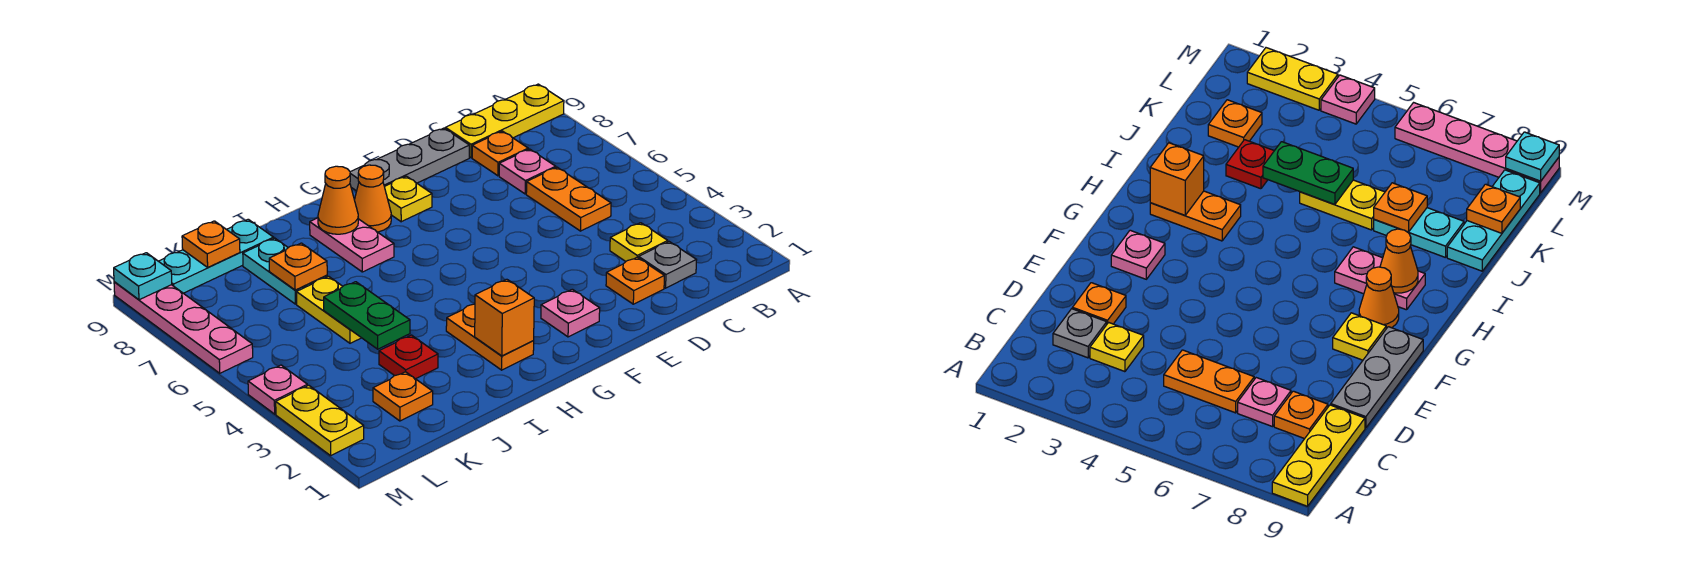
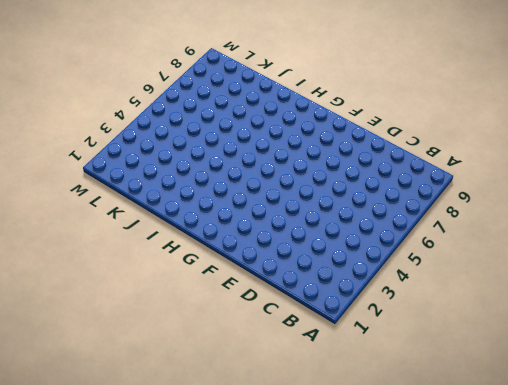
none -> yellow plate A9:C9 level 1
none -> grey plate C2 level 1
none -> yellow plate C3 level 1

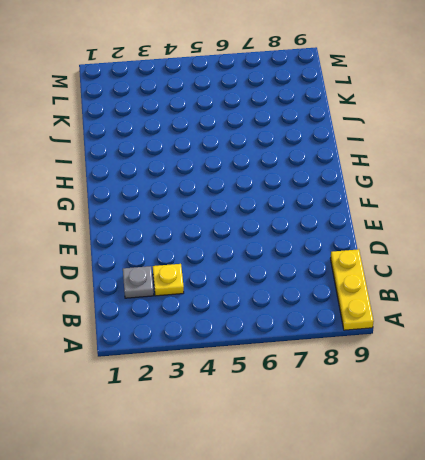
none -> orange plate C5:C6 level 1
none -> pink plate C7 level 1
none -> orange plate C8 level 1

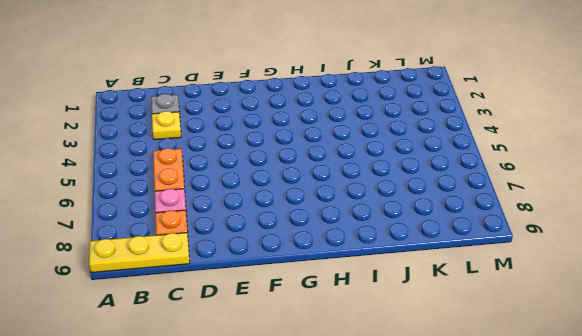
none -> orange plate D2 level 1
none -> grey plate D9:F9 level 1
none -> pink plate F2 level 1

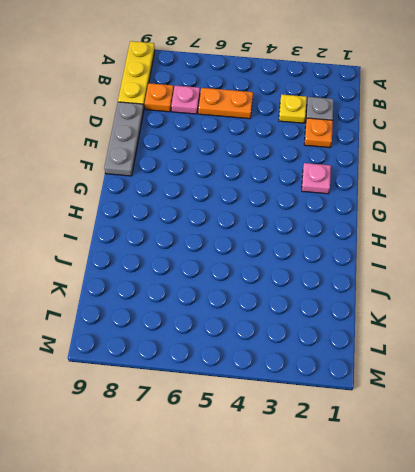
none -> yellow plate F8 level 1
none -> orange cone G8 level 1
none -> orange plate H2:H3 level 1

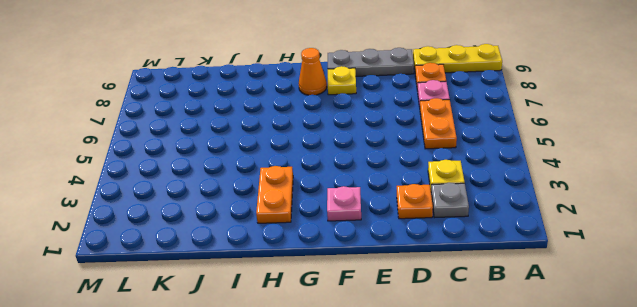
none -> pink plate H7:H8 level 1
none -> red plate J3 level 1
none -> yellow plate J5:J6 level 1

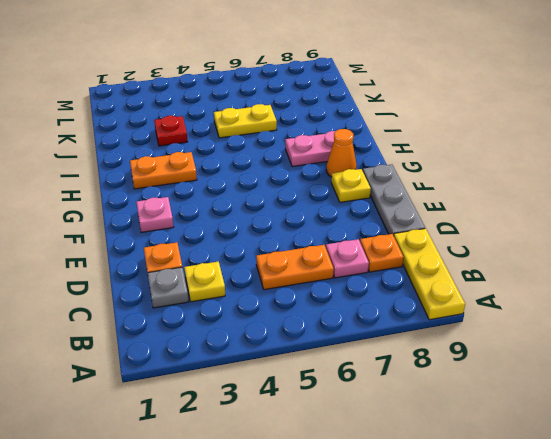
none -> cyan plate J7:J8 level 1
none -> cyan plate J9:L9 level 1
none -> orange plate K2 level 1

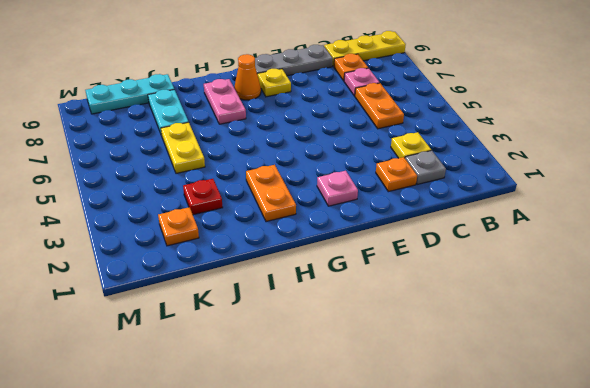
none -> yellow plate M2:M3 level 1
none -> pink plate M4 level 1
none -> pink plate M6:M9 level 1

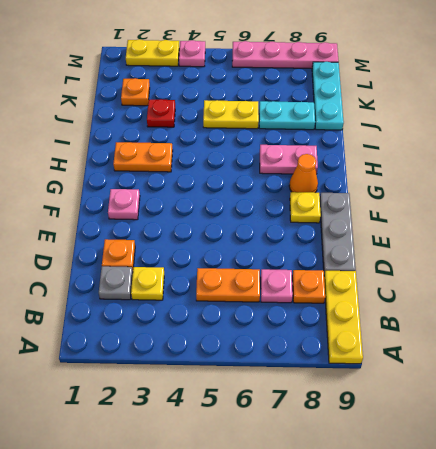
none -> orange brick H2 level 2
none -> orange cone H8 level 2
none -> green plate J4:J5 level 2

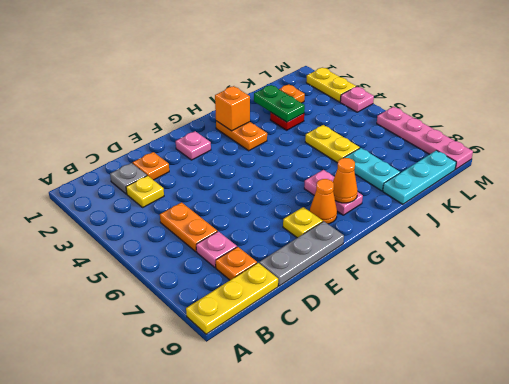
green plate J2:J3 level 2 -> green plate J4:J5 level 2
none -> orange plate J7 level 2
none -> orange plate K9 level 2
none -> cyan plate M9 level 2

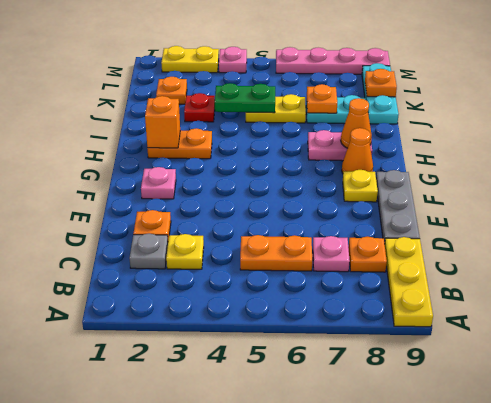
none -> cyan plate M9 level 2

